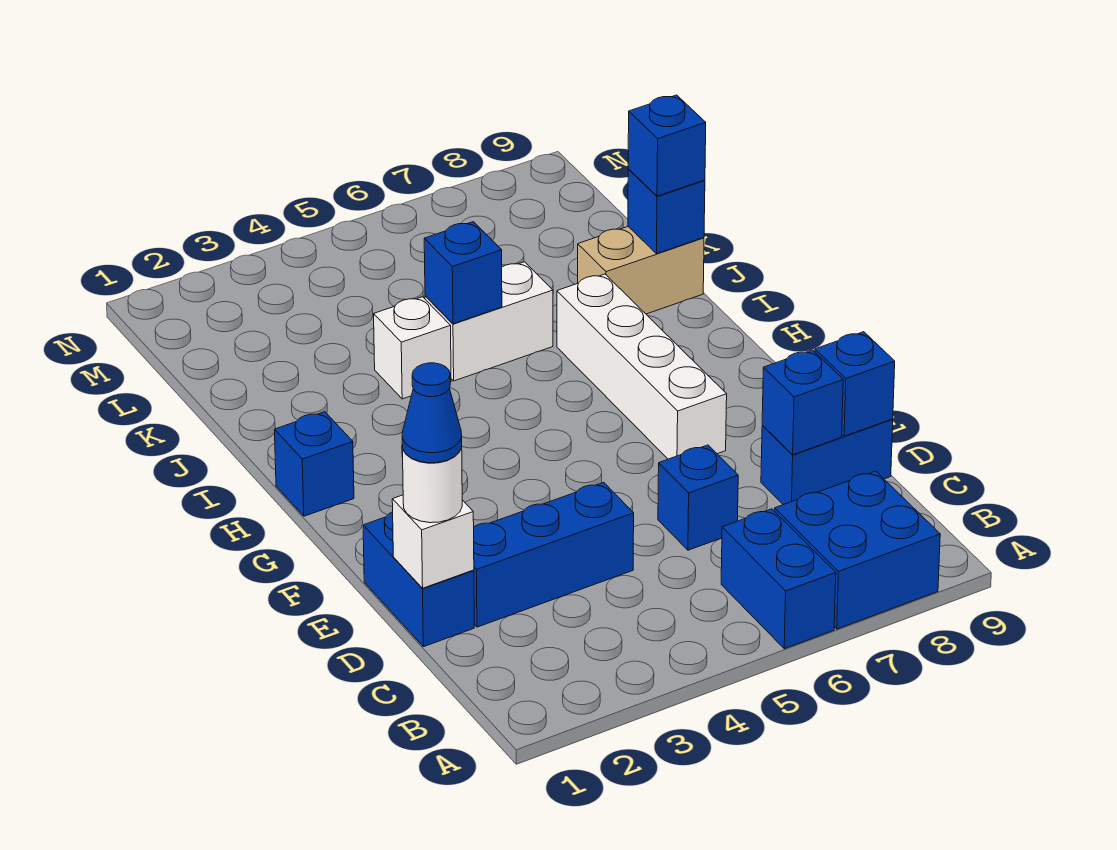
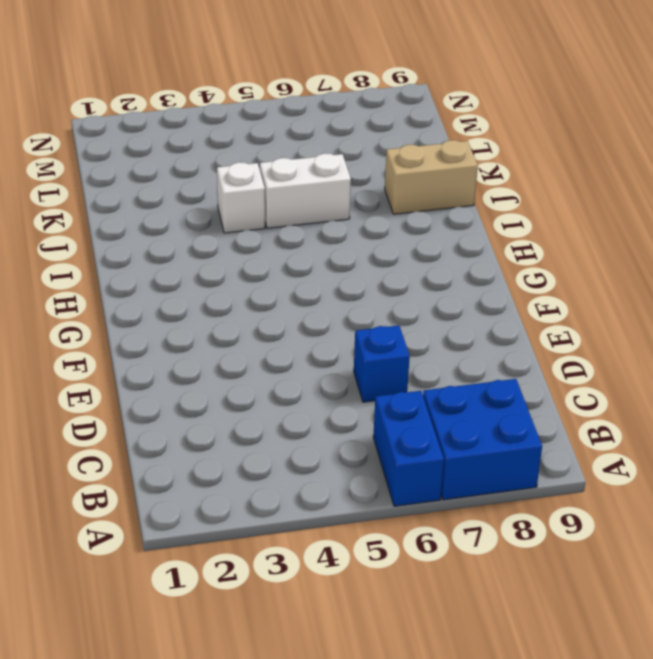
none -> blue brick D1:E1 level 1
none -> blue brick D2:D4 level 1
none -> blue brick D8:D9 level 1

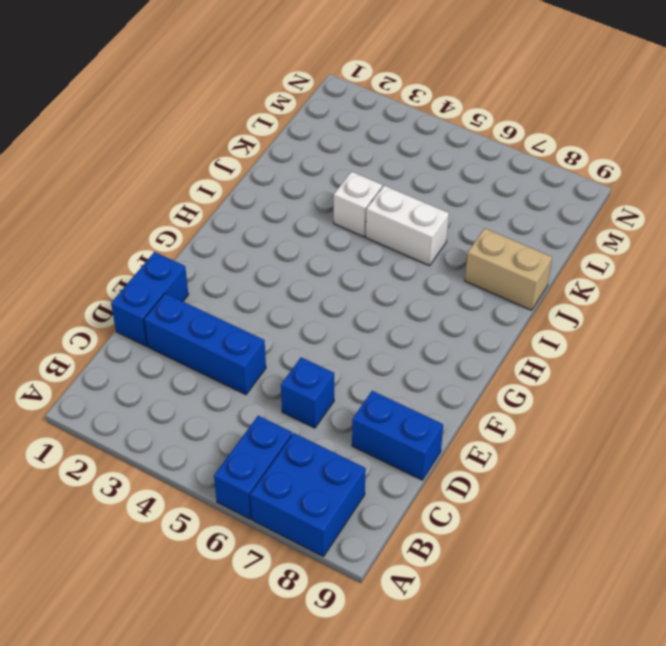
none -> white brick F7:I7 level 1
none -> blue brick H1 level 1
none -> white brick D1 level 2

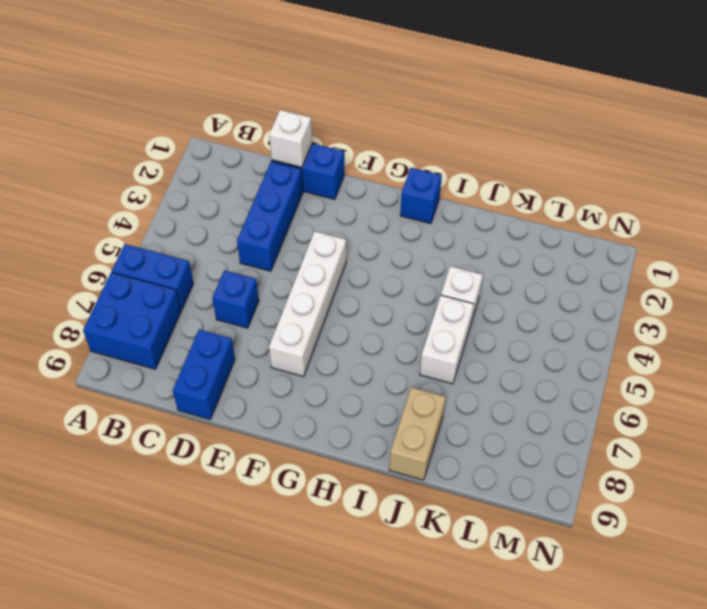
white brick F4:F7 level 1 -> white brick F7:I7 level 1
none -> blue brick D8 level 2
none -> blue brick D9 level 2
none -> blue brick J5 level 2

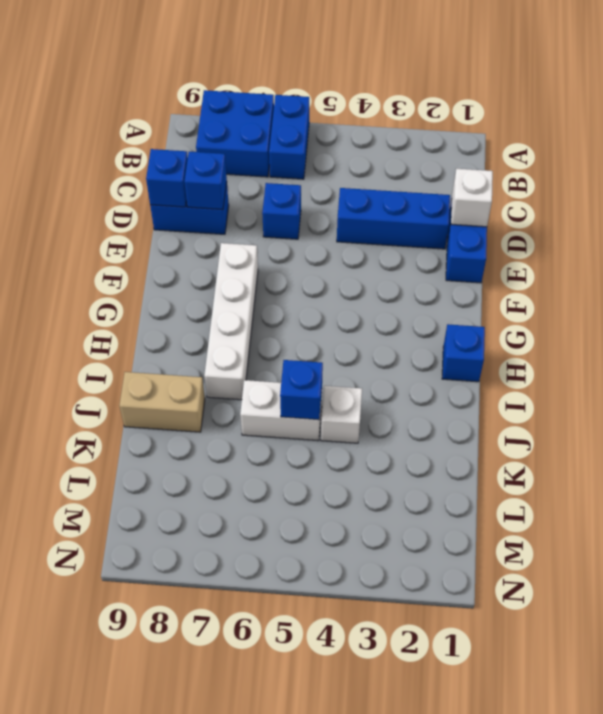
none -> blue brick J9 level 2
none -> white round brick D1 level 3
none -> blue brick J9 level 3

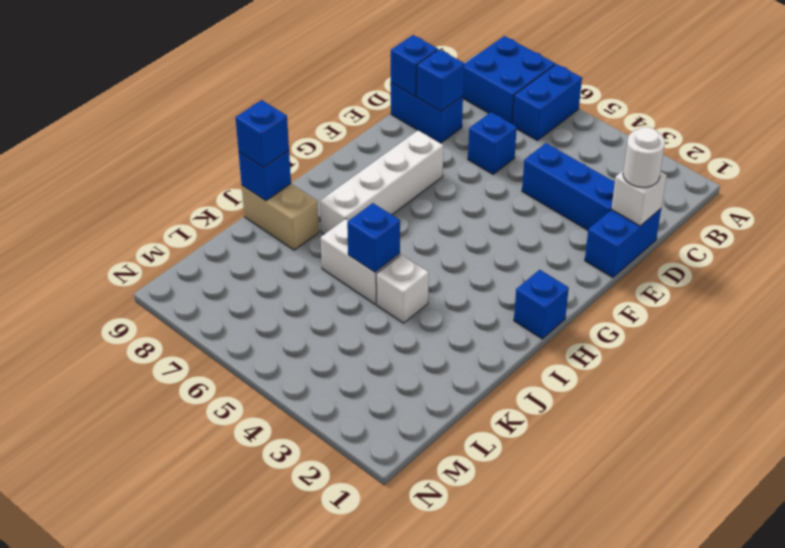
none -> blue cone D1 level 4

